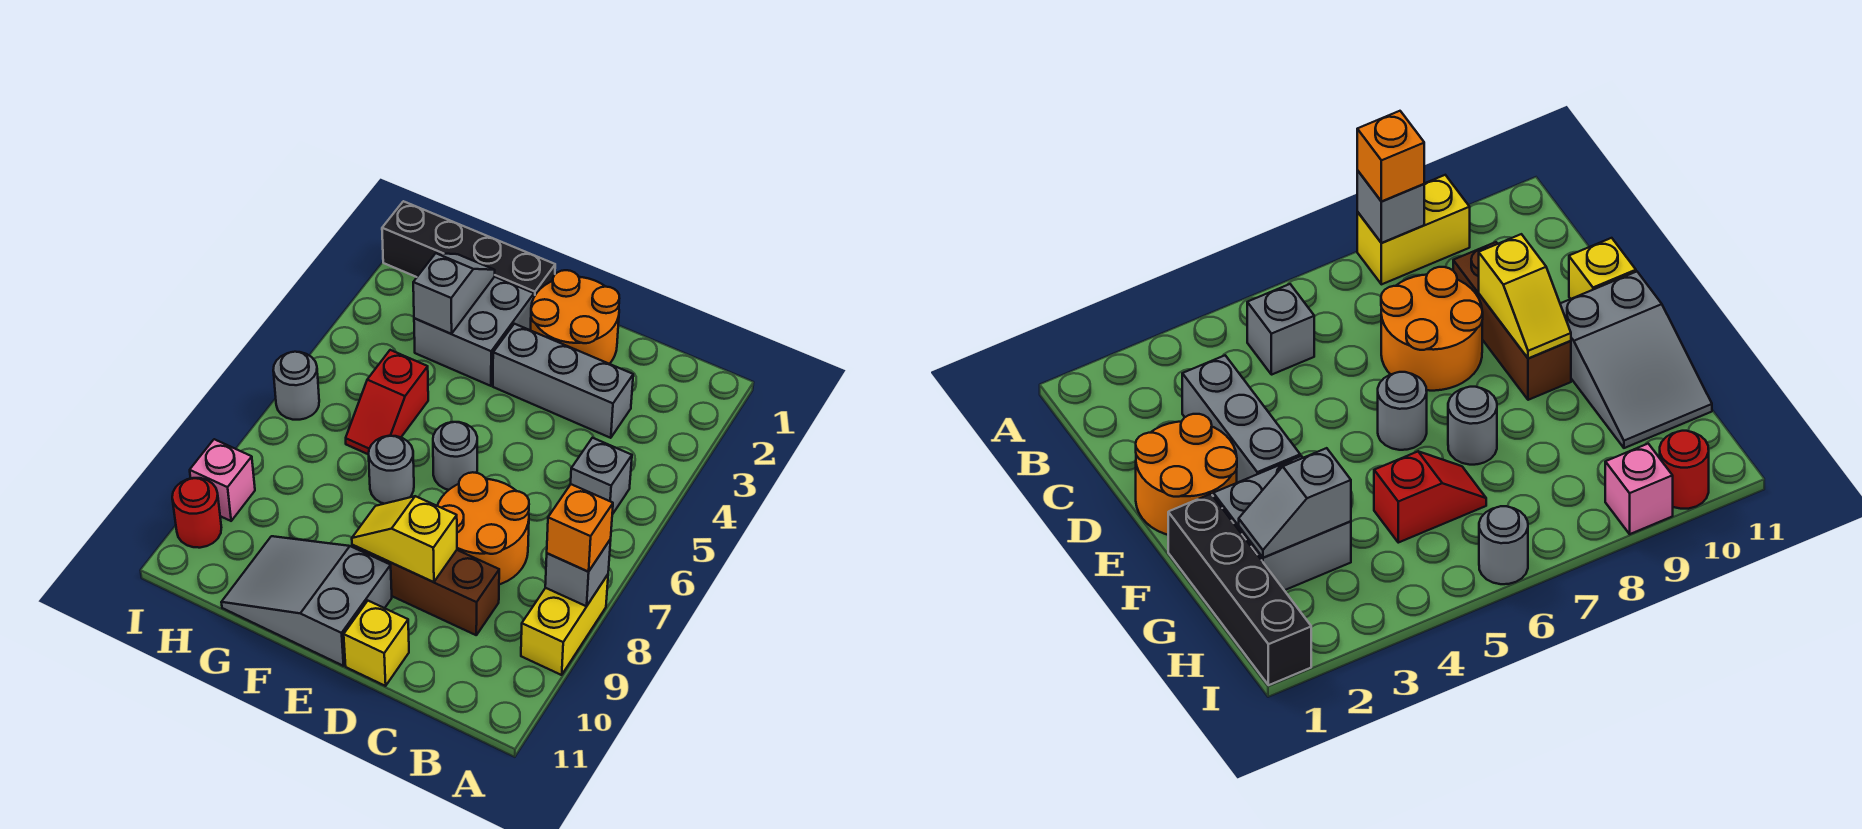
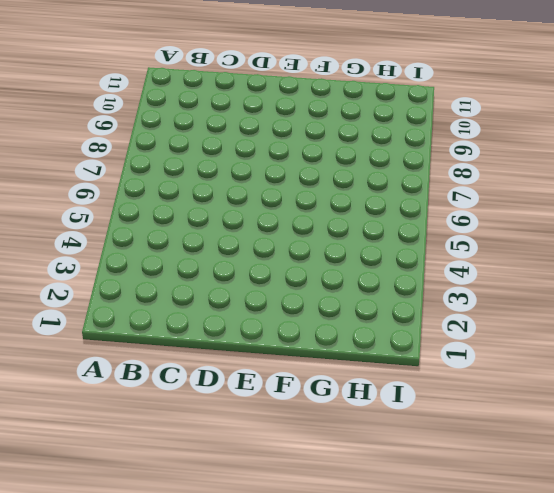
none -> yellow brick A8:A9 level 1
none -> grey brick B5 level 1
none -> grey brick C3:E3 level 1

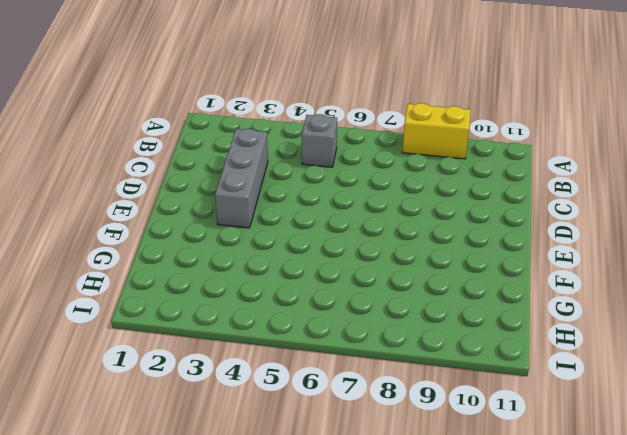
none -> orange round brick C7:D8 level 1
none -> brown brick C9:E9 level 1
none -> orange round brick D1:E2 level 1

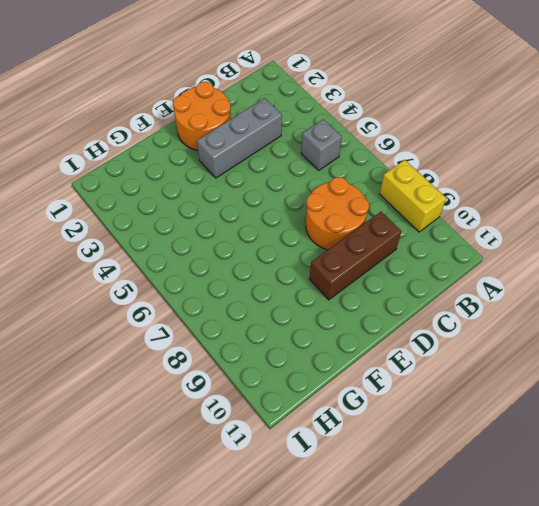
none -> yellow brick D11 level 1
none -> grey round brick E6 level 1
none -> grey slope E10:G11 level 1 top E

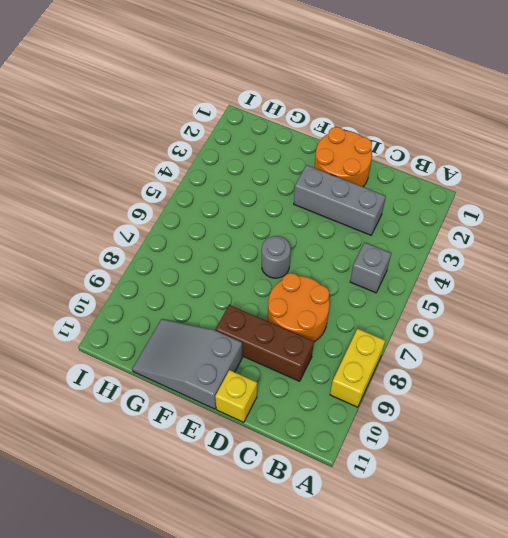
none -> black brick F1:I1 level 1
none -> grey brick F2:G3 level 1
none -> grey round brick F7 level 1

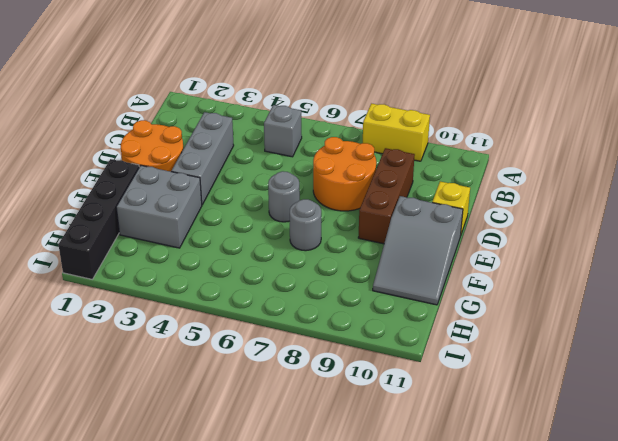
none -> red slope G5:G6 level 1 top 5
none -> grey round brick I6 level 1
none -> pink brick I9 level 1

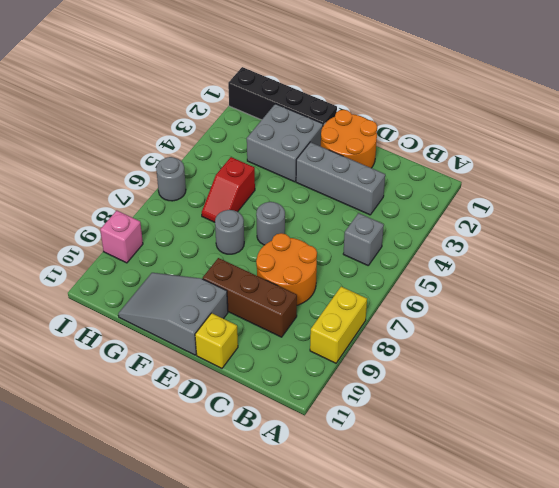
none -> red round brick I10 level 1
none -> grey brick A8 level 2
none -> yellow slope D9:E9 level 2 top D

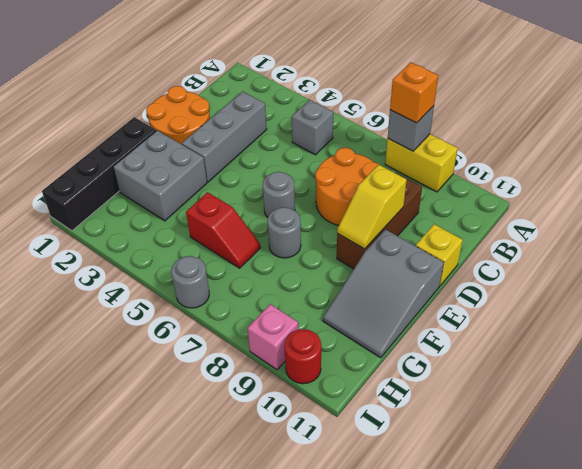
none -> grey slope G2:G3 level 2 top 3

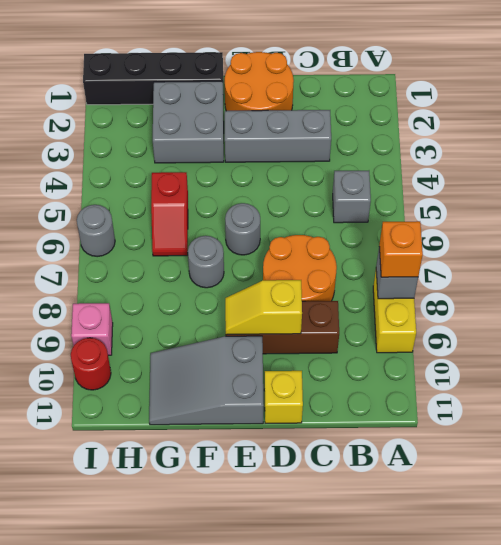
none -> grey slope G2:G3 level 2 top 3

